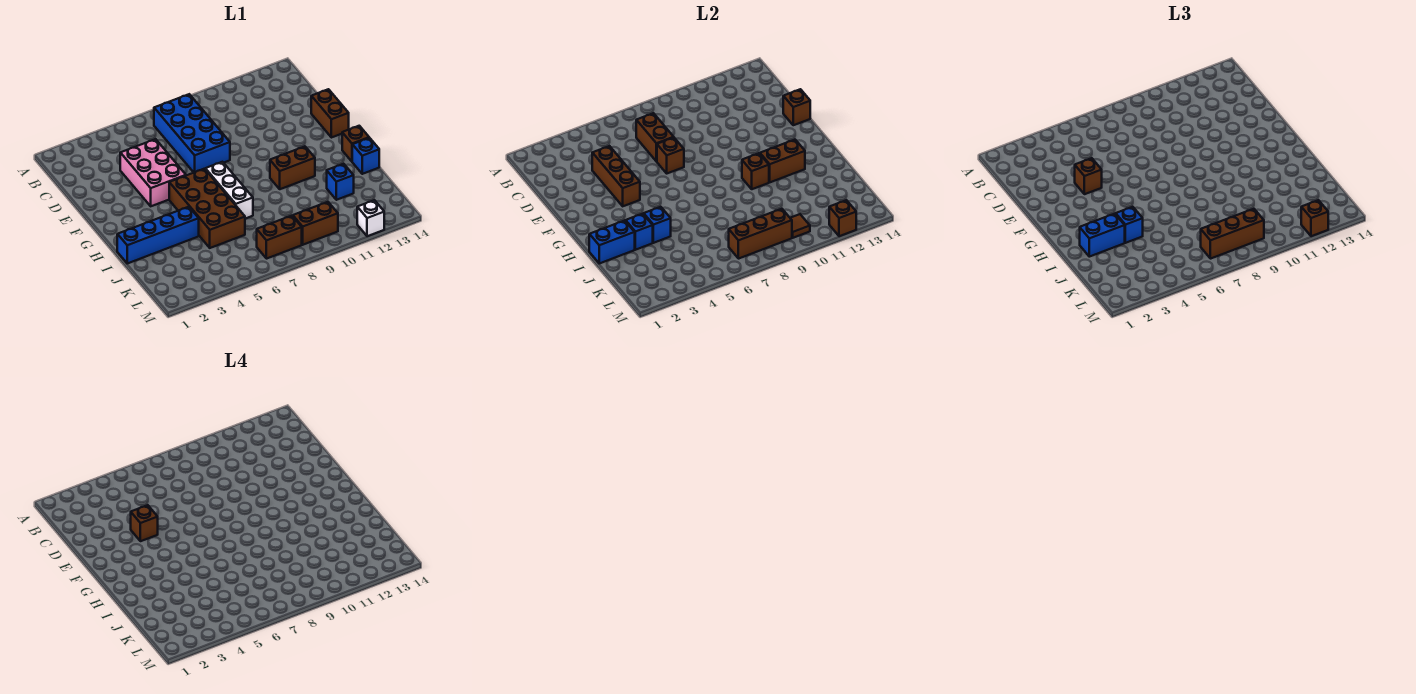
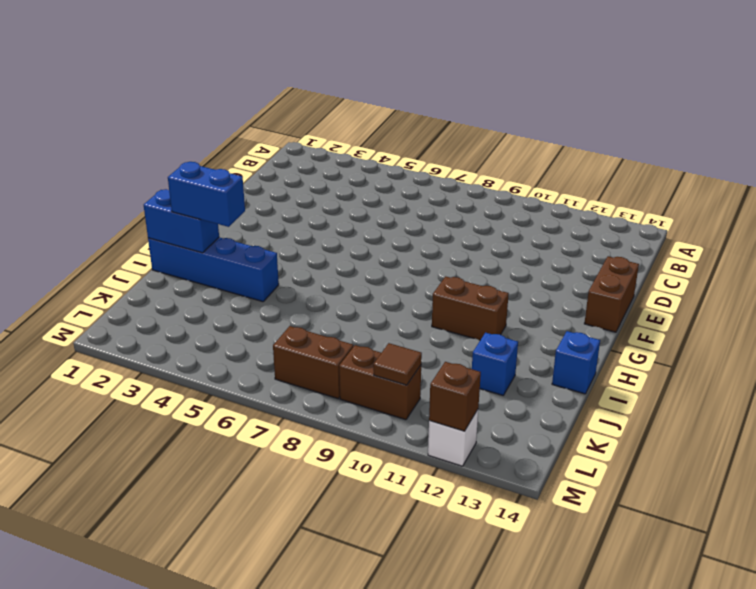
none -> blue brick B7:E8 level 1
none -> pink brick D4:F5 level 1
none -> brown brick G5:J6 level 1
none -> white brick G7:I7 level 1

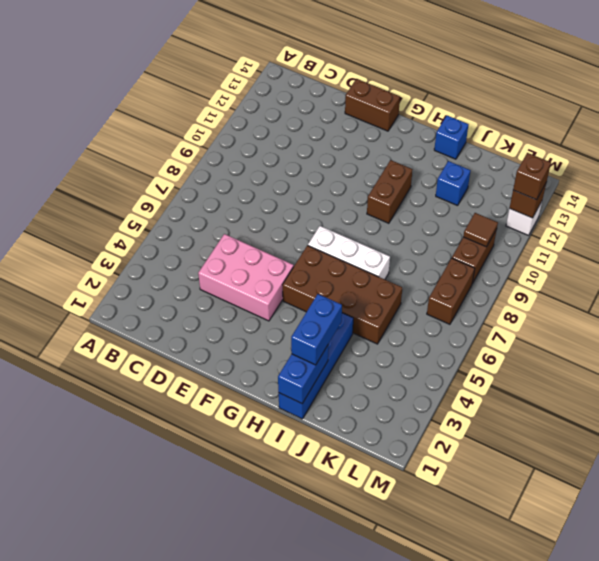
none -> blue brick B7:E8 level 1
none -> brown brick H14 level 1
none -> brown brick C7:D7 level 2
none -> brown brick D4:F4 level 2

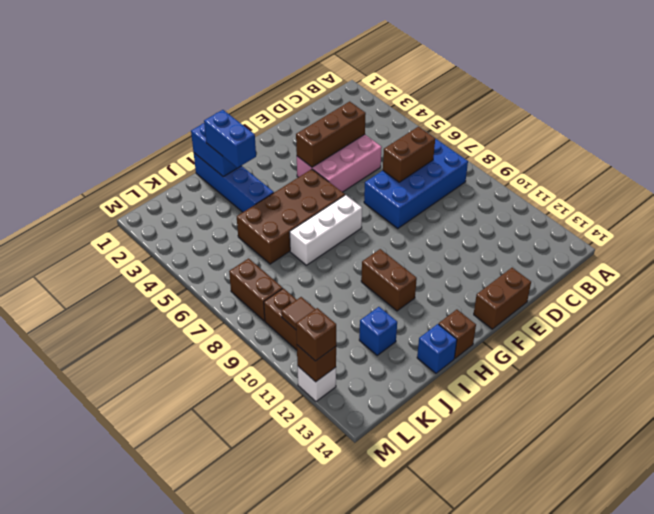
none -> brown brick E7 level 2
none -> brown brick E14 level 2
none -> brown brick H10 level 2
none -> brown brick H11:H12 level 2

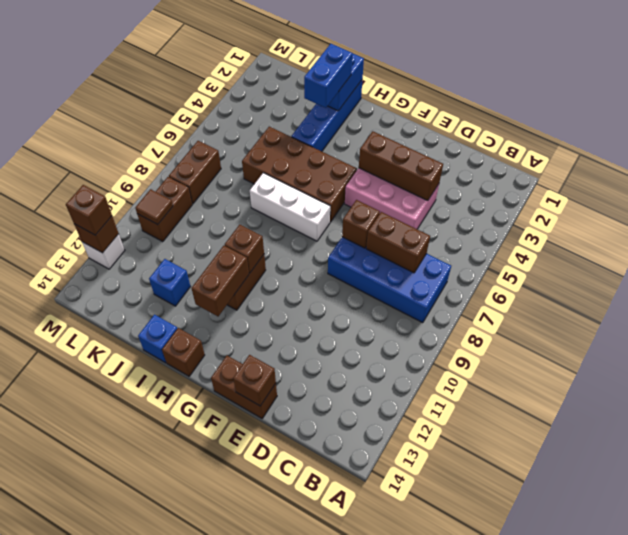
none -> blue brick I3 level 2
none -> blue brick I4 level 2
none -> brown brick L7:L9 level 2
none -> brown brick E4 level 3

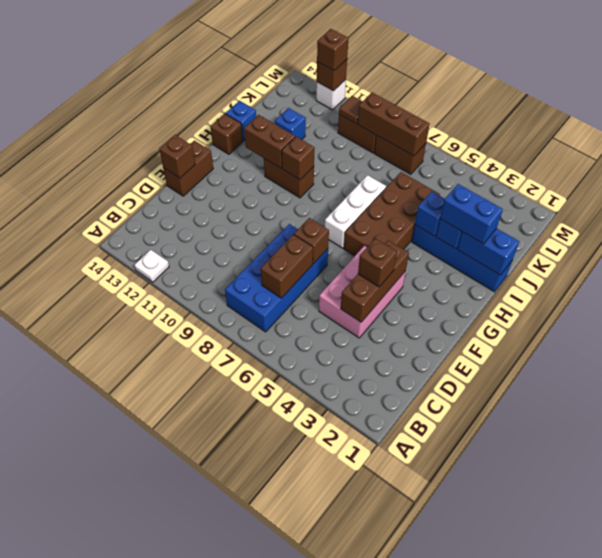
white plate A12 level 1 -> none
none -> blue brick I4 level 3
none -> brown brick L7:L9 level 3
none -> brown brick E4 level 4

